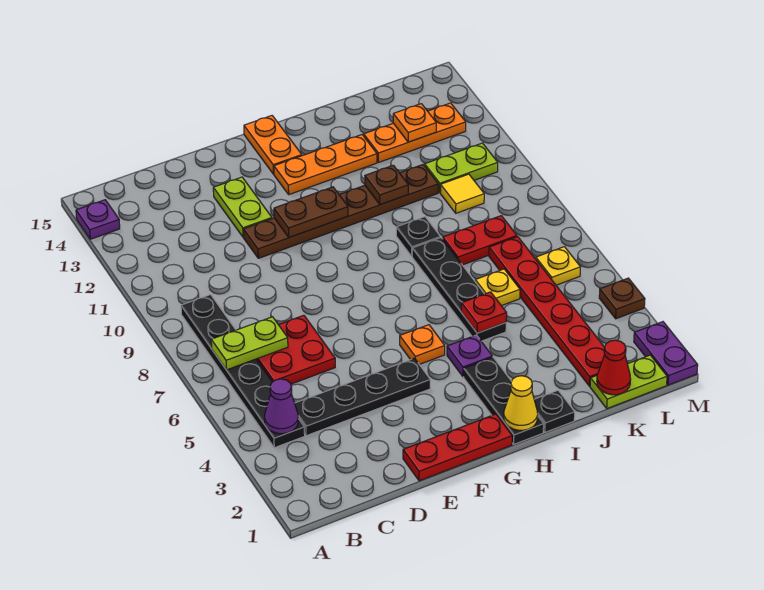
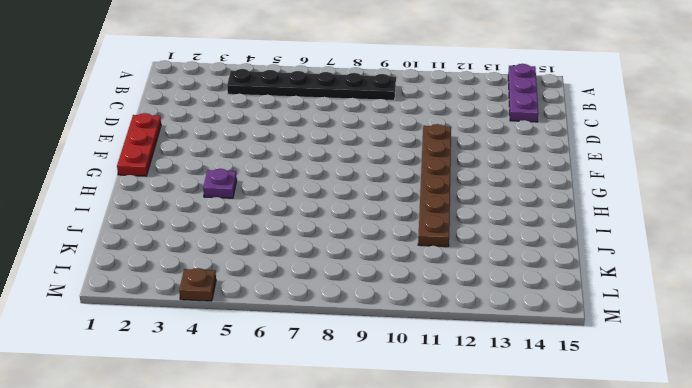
purple plate A14:C14 level 1 -> purple plate A14 level 1
none -> black plate C4:F4 level 1
none -> red plate C6:D7 level 1
none -> lime plate E12:E13 level 1
none -> orange plate G5 level 1

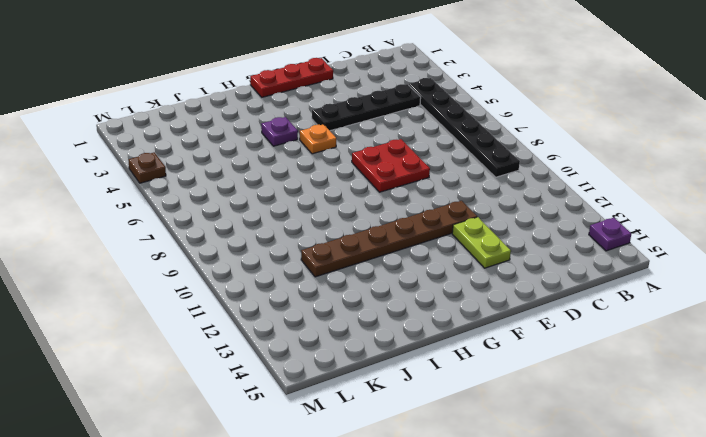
red plate E7:F8 level 1 -> red plate C6:D7 level 1
none -> orange plate G13:I13 level 1
none -> orange plate G14:G15 level 1
none -> black plate H1:H3 level 1
none -> black plate I1 level 1

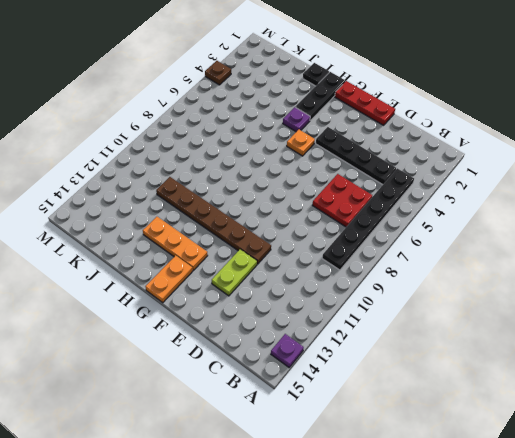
none -> black plate I5:I8 level 1
none -> black plate I9 level 1
none -> yellow plate J6 level 1
none -> red plate J8:K8 level 1

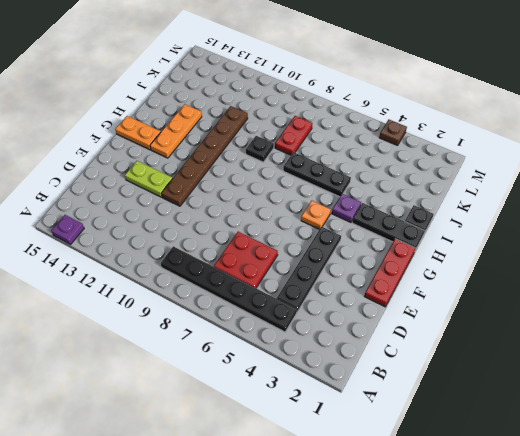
black plate I5:I7 level 1 -> black plate I5:I8 level 1
none -> yellow plate J6 level 1
none -> orange plate J13:L13 level 1
none -> lime plate K1:L1 level 1
none -> red plate K2:K7 level 1

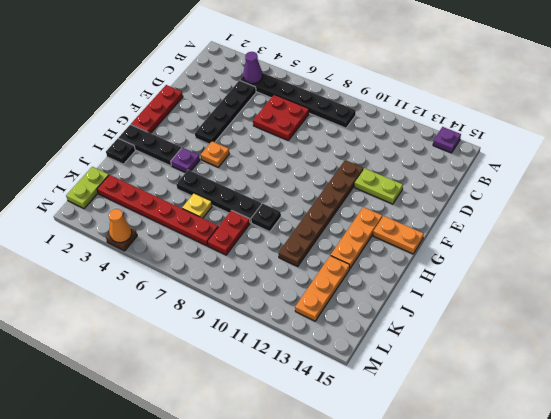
orange cone M4 level 2 -> none
none -> yellow tile K10 level 1
none -> lime plate K11:L11 level 1
none -> yellow plate L6 level 1
none -> purple plate M1:M2 level 1

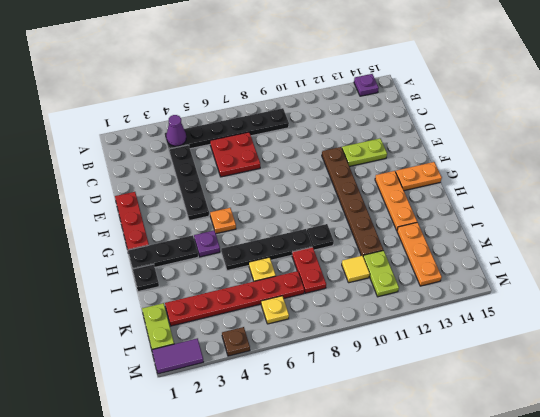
purple tile M1:M2 level 1 -> purple plate M1:M2 level 1
none -> lime plate B7:C7 level 2
none -> brown plate F11:G11 level 2
none -> yellow cone H1 level 2
none -> red plate I5 level 2

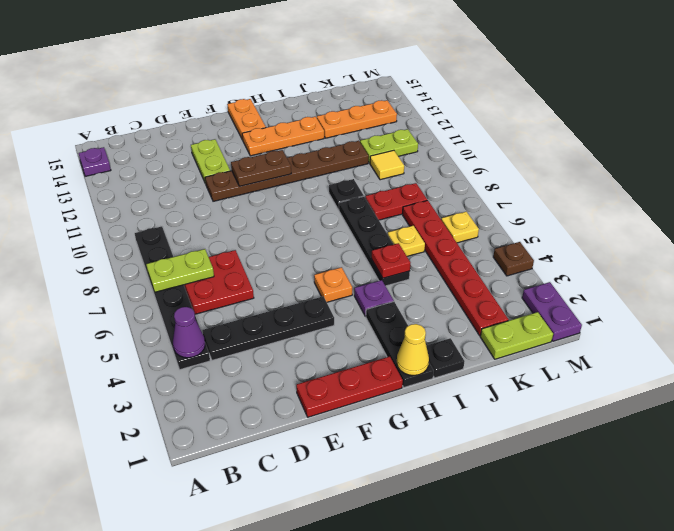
none -> brown plate I11 level 2
none -> red cone K1 level 2
none -> orange plate K13 level 2

